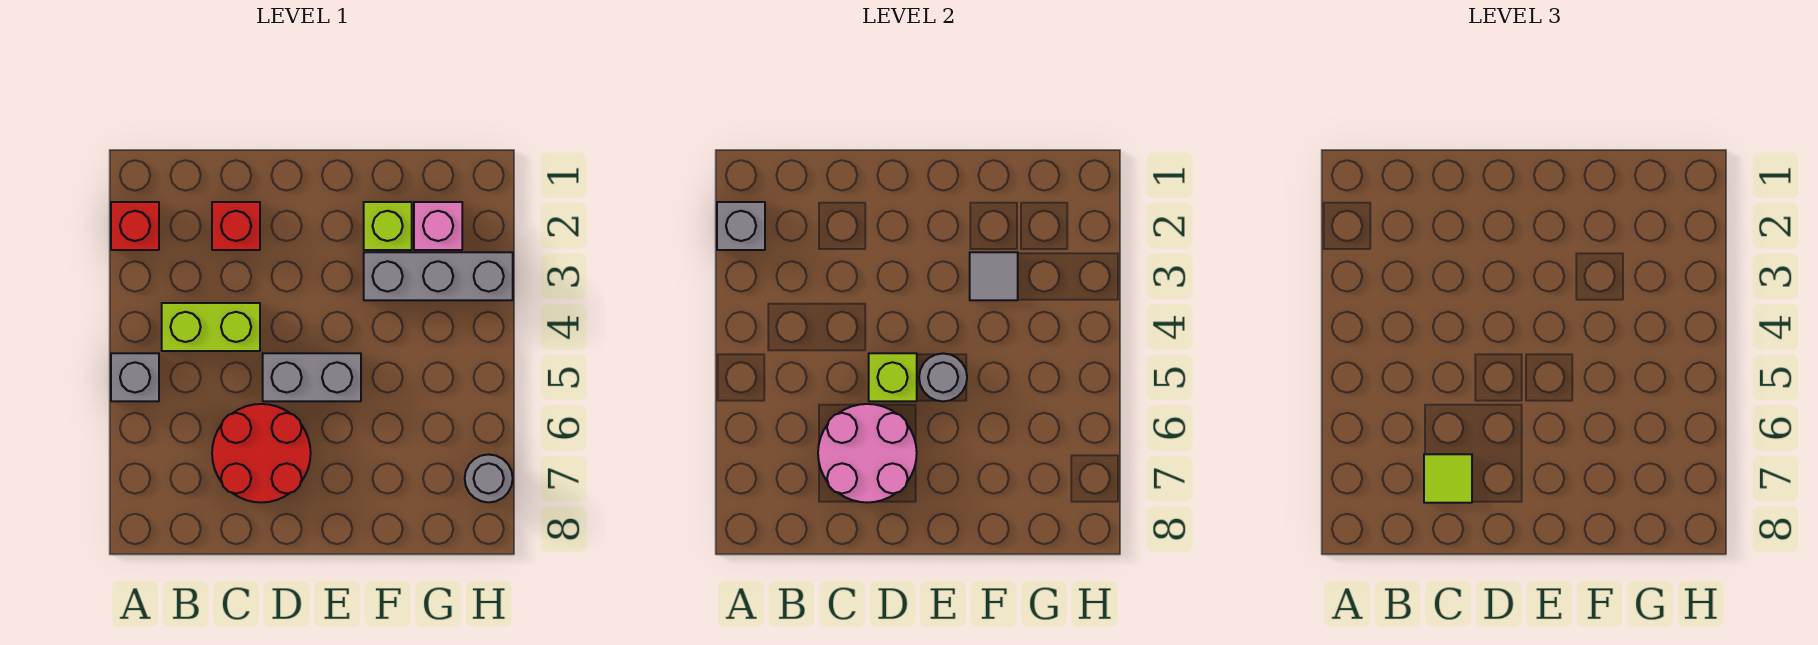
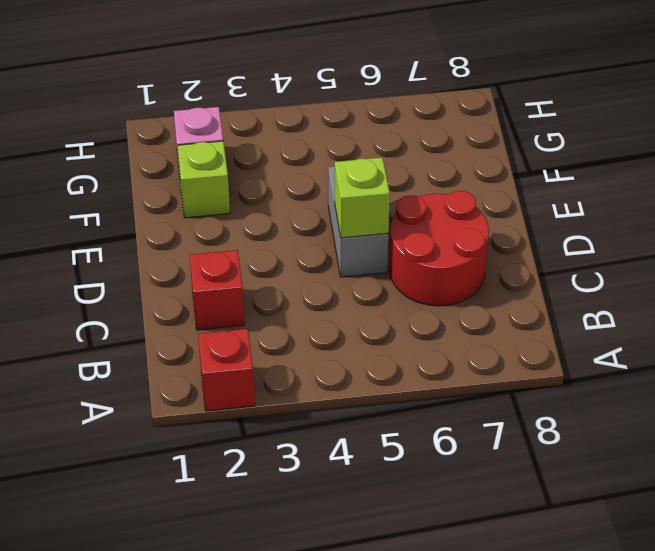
none -> grey brick A5 level 1
none -> lime brick B4:C4 level 1
none -> grey brick F3:H3 level 1

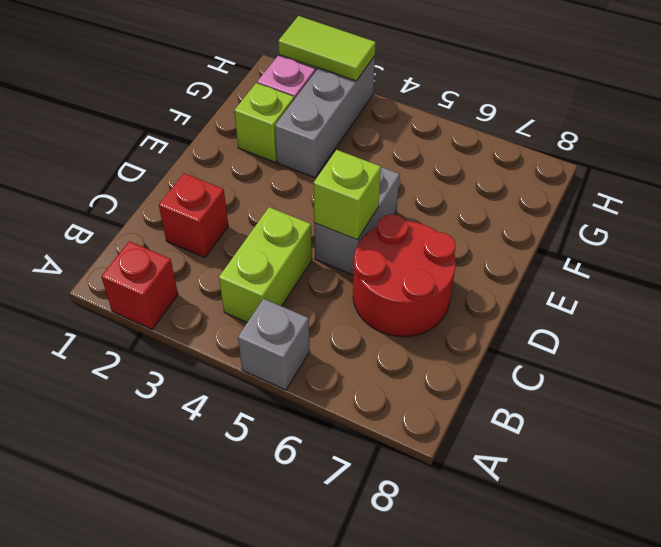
lime tile H2:H3 level 2 -> none
none -> grey round brick H7 level 1
none -> grey brick A2 level 2
none -> pink round brick C6:D7 level 2

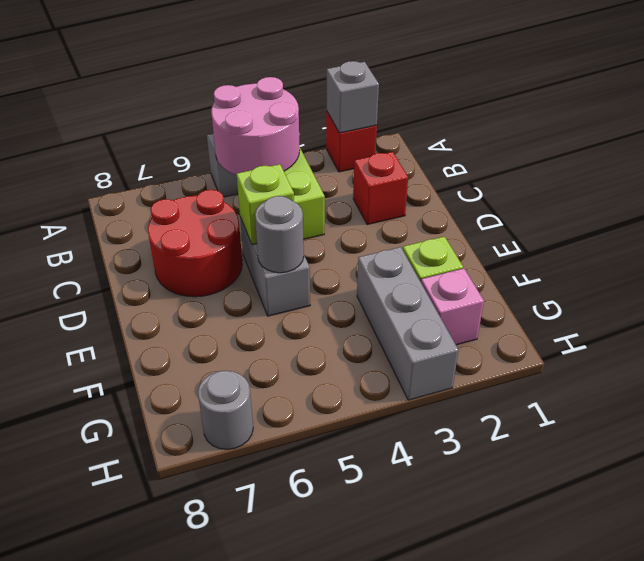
pink round brick A4:B5 level 2 -> pink round brick C6:D7 level 2
none -> grey tile F3 level 2
none -> lime tile C7 level 3

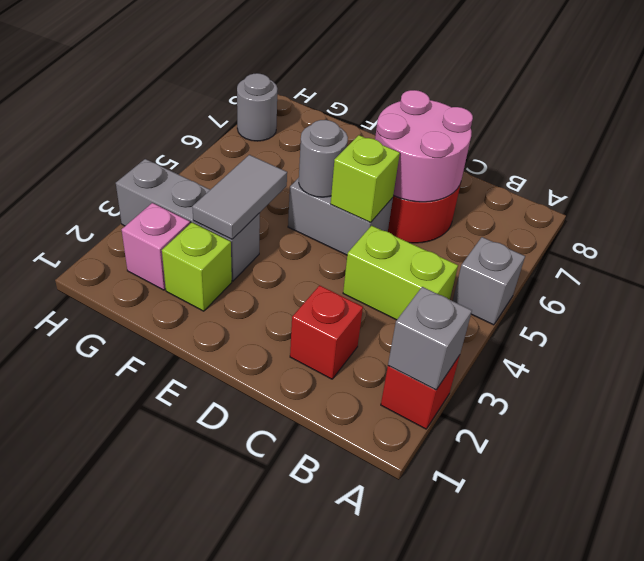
grey tile F3:F4 level 2 -> grey tile F3 level 2
none -> lime tile C7 level 3

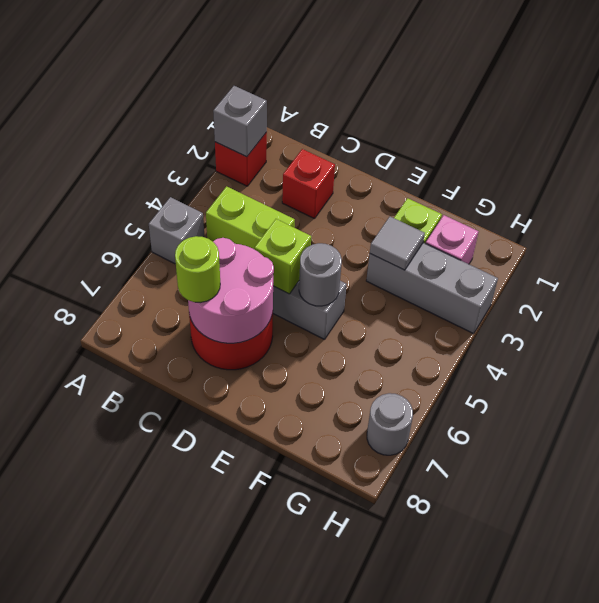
lime round brick C7 level 3 -> lime tile C7 level 3

